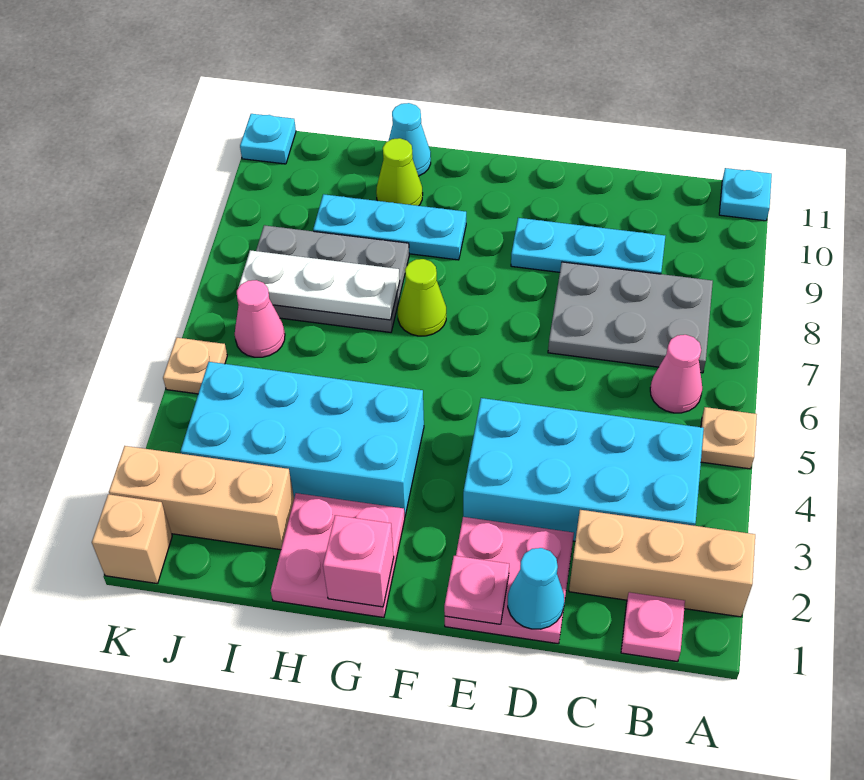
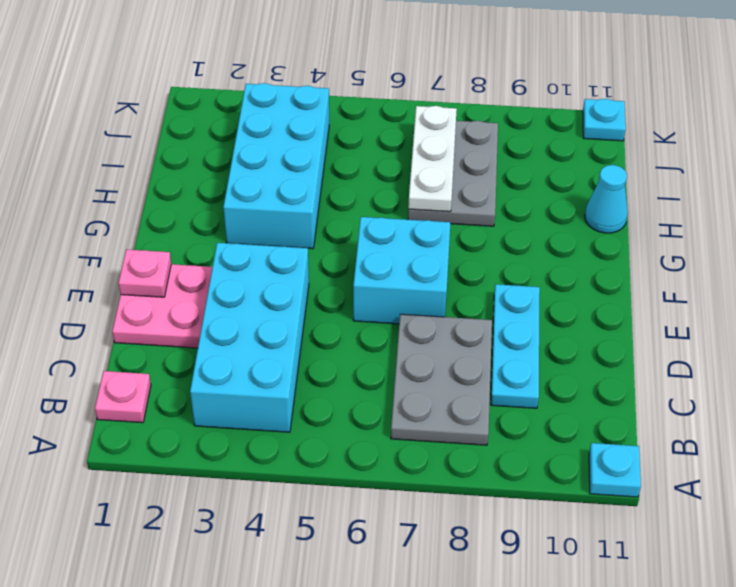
cyan brick E6:F7 level 1 -> none
none -> tan brick A2:C2 level 1
none -> tan plate A5 level 1
none -> pink cone B6 level 1

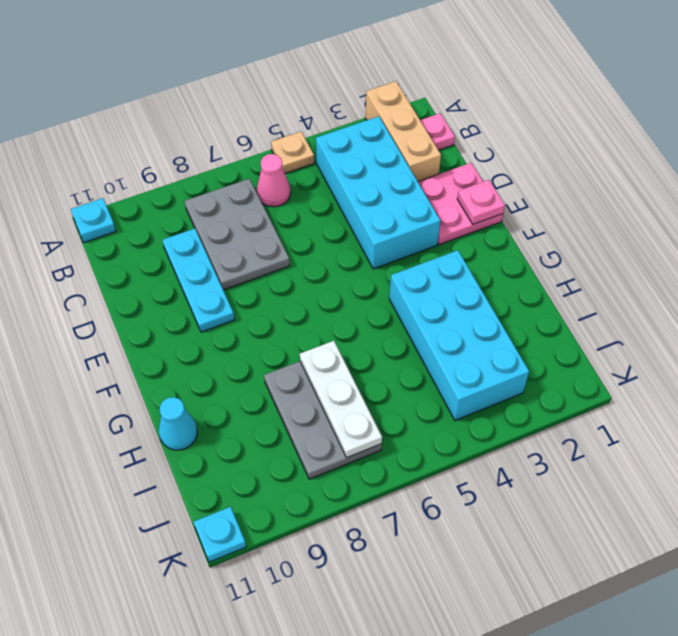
none -> pink plate G1:H2 level 1
none -> lime cone G7 level 1
none -> cyan plate G9:I9 level 1

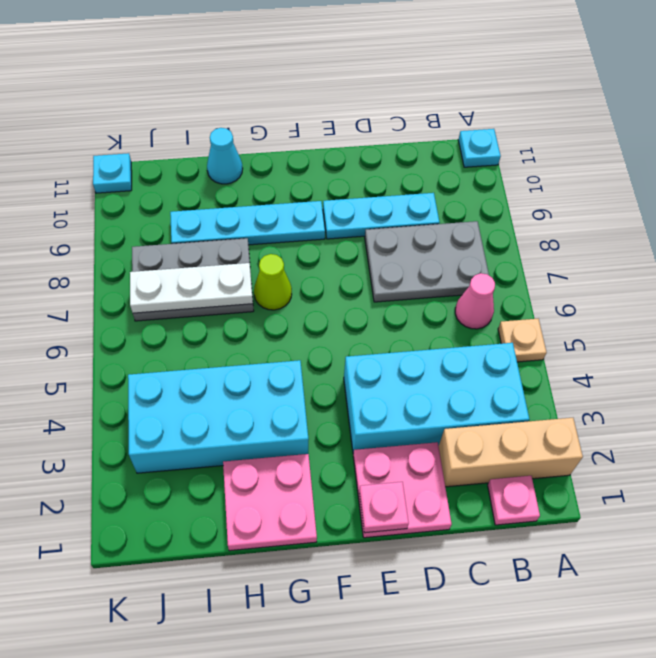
cyan plate F9:I9 level 1 -> cyan plate G9:I9 level 1
none -> lime cone H10 level 1
none -> tan brick I2:K2 level 1
none -> pink cone J6 level 1

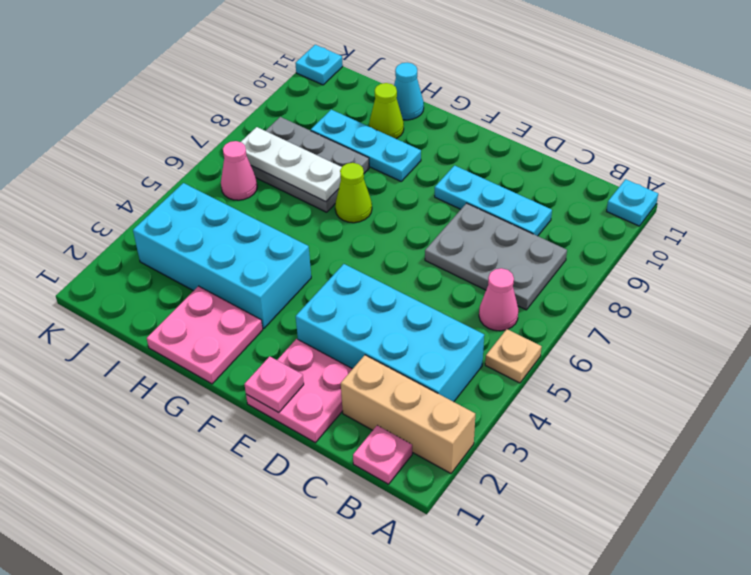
none -> tan brick I2:K2 level 1
none -> tan brick K1 level 1
none -> tan plate K5 level 1

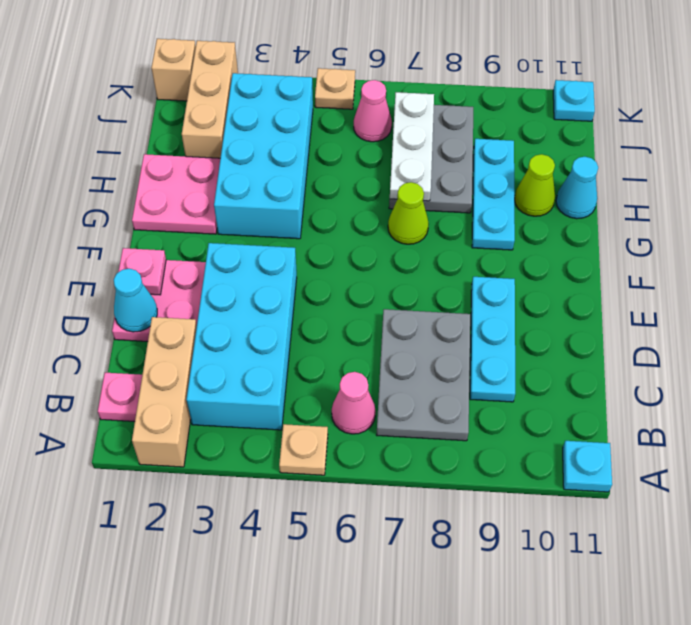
none -> pink brick G1 level 2

